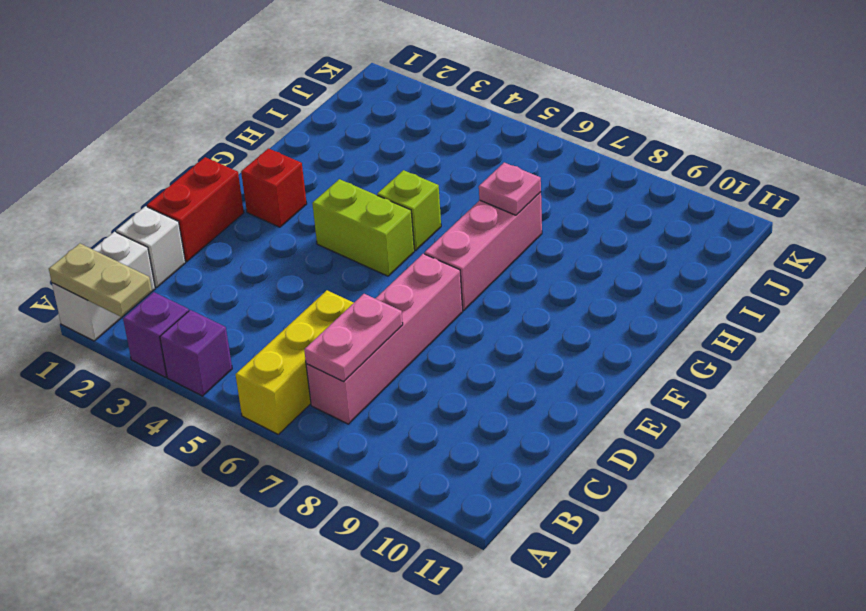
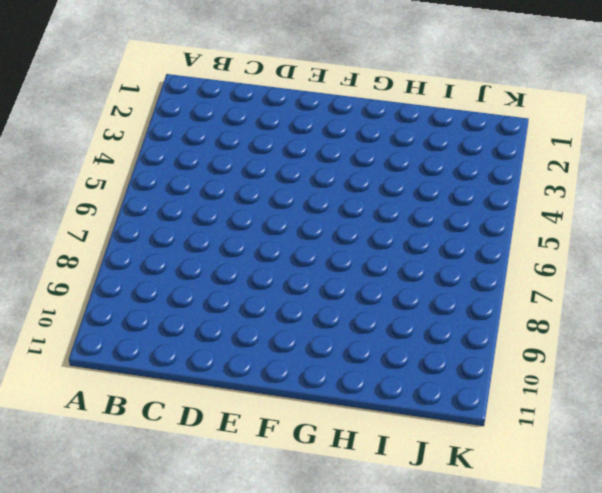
none -> white brick A1:B1 level 1
none -> purple brick A3 level 1
none -> purple brick A4 level 1

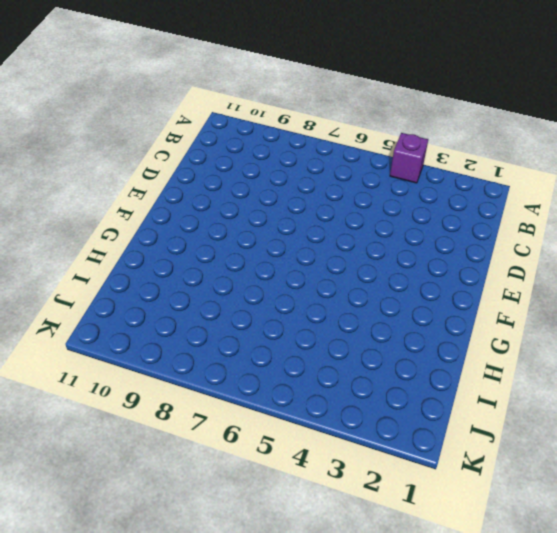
none -> white brick A1:B1 level 1
none -> purple brick A3 level 1
none -> yellow brick A6:C6 level 1

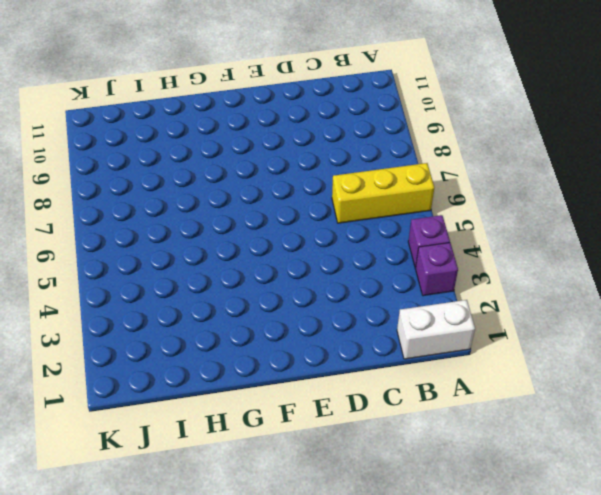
none -> pink brick B7:E7 level 1
none -> white brick C1 level 1
none -> red brick D1:E1 level 1

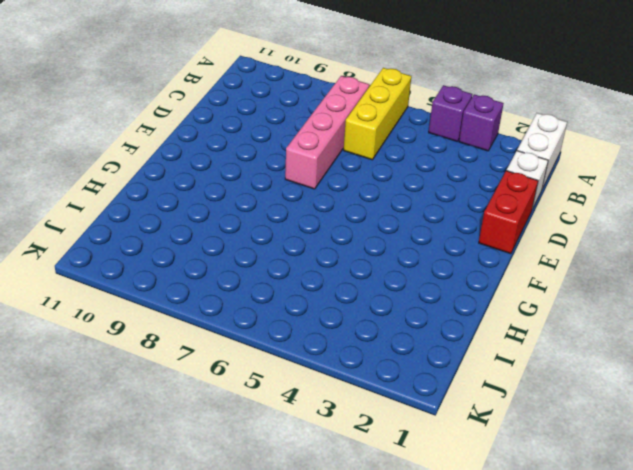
none -> red brick F2 level 1
none -> lime brick F4:F5 level 1
none -> pink brick F7:H7 level 1

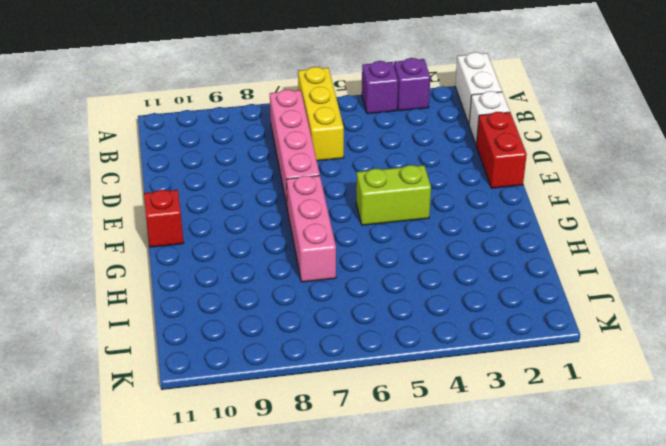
red brick F11 level 1 -> red brick F2 level 1
none -> lime brick G5 level 1
none -> tan plate A1:A2 level 2
none -> pink plate B7:C7 level 2

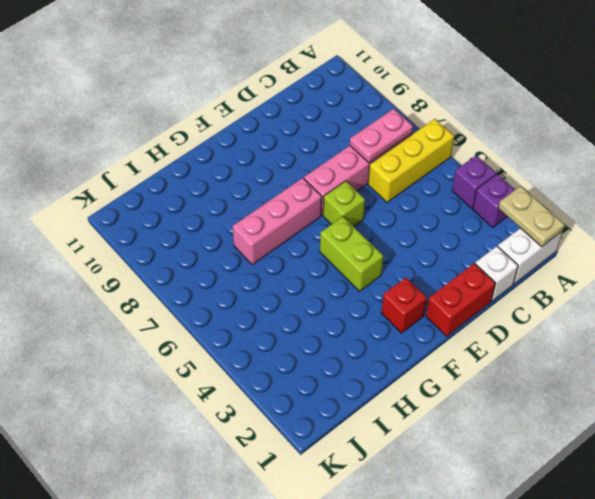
lime brick E6 level 1 -> lime brick G5 level 1
none -> pink plate H7 level 2

